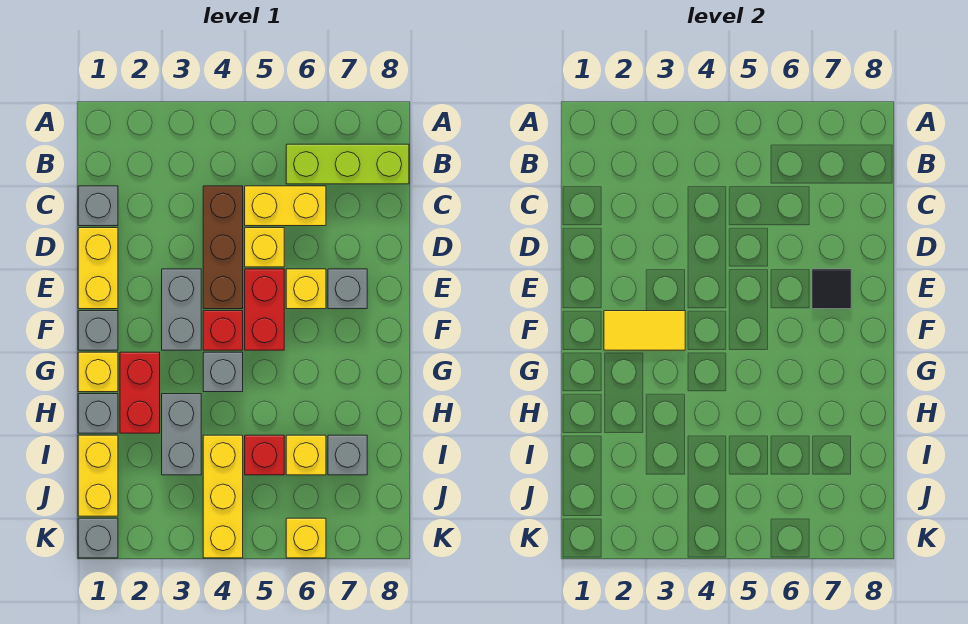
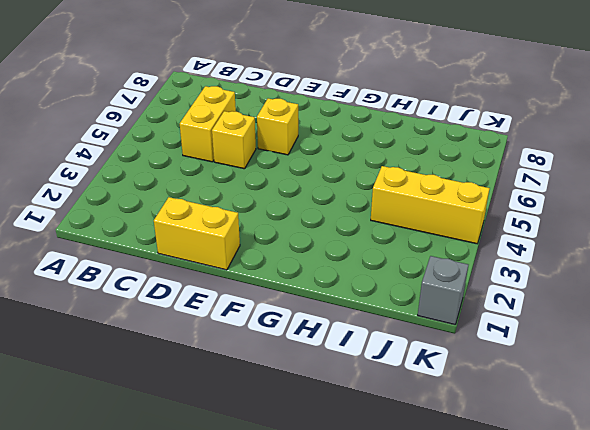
none -> lime brick B6:B8 level 1
none -> grey brick C1 level 1
none -> brown brick C4:E4 level 1

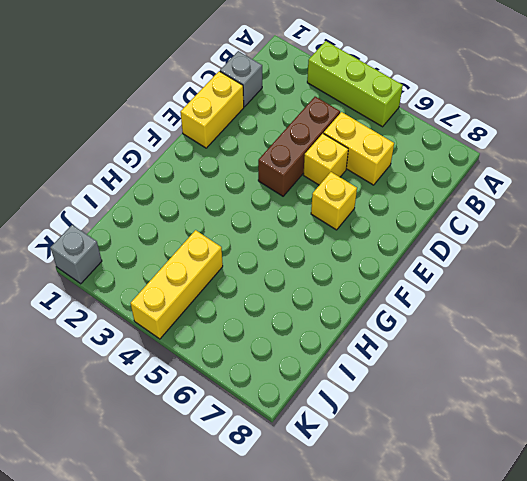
lime brick A3:A5 level 1 -> lime brick B6:B8 level 1
none -> grey brick E3:F3 level 1
none -> red brick E5:F5 level 1
none -> grey brick E7 level 1

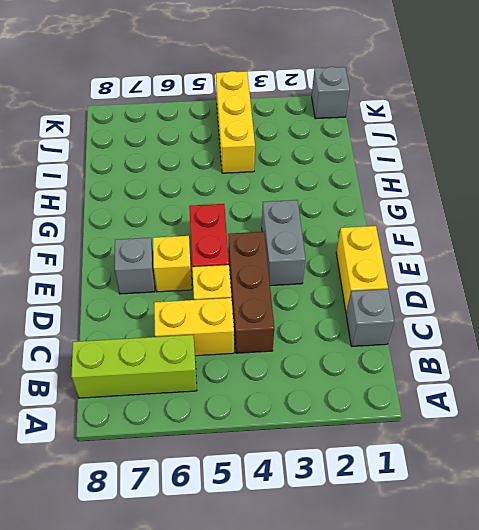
none -> grey brick F1 level 1
none -> red brick F4 level 1
none -> yellow brick G1 level 1

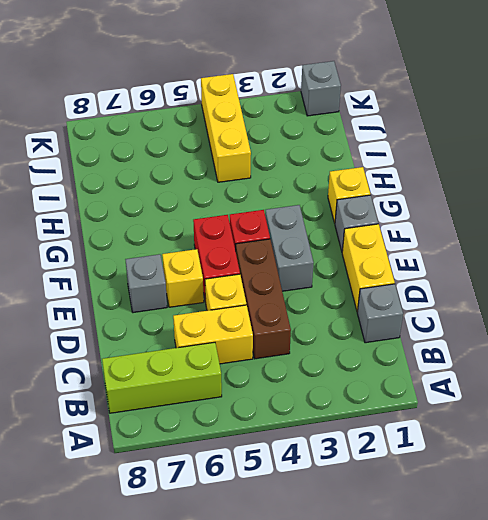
none -> red brick G2:H2 level 1
none -> grey brick G4 level 1
none -> grey brick H1 level 1

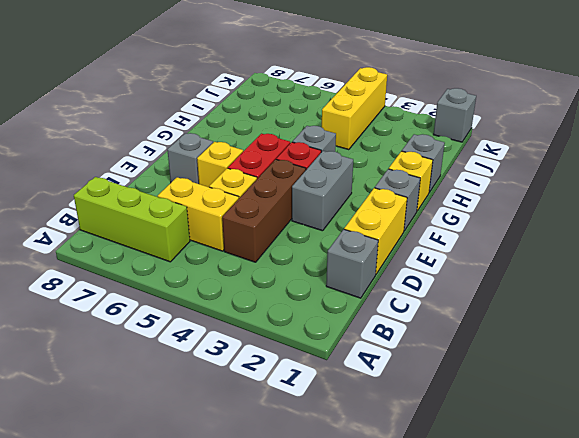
none -> red brick G2:H2 level 1
none -> grey brick H3:I3 level 1
none -> yellow brick I1:J1 level 1

